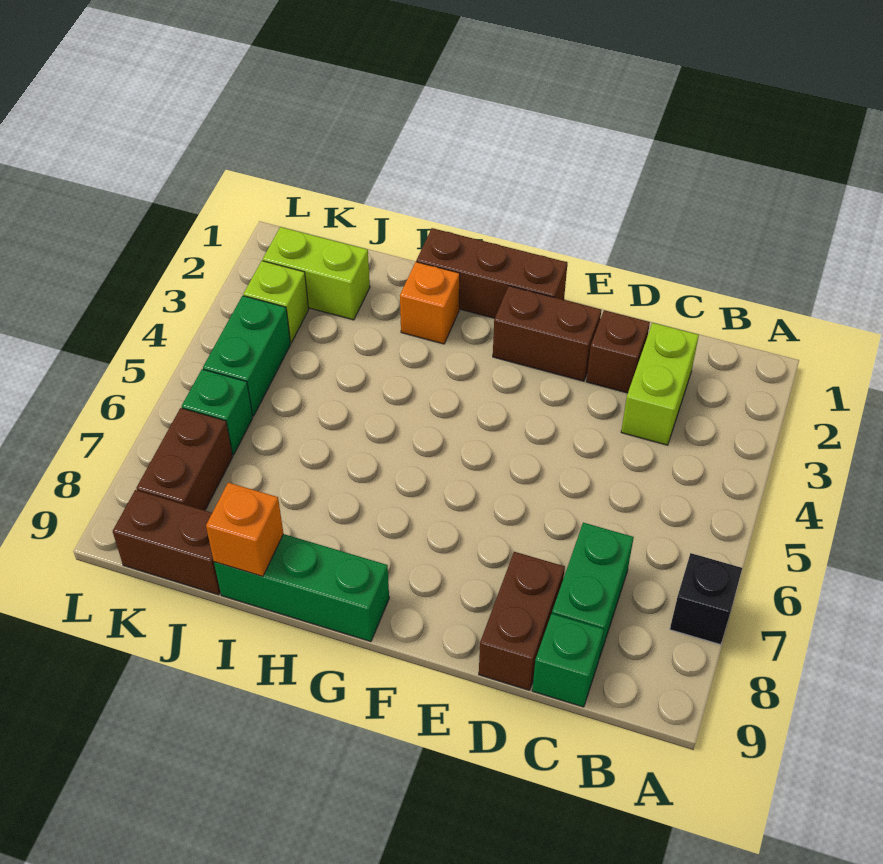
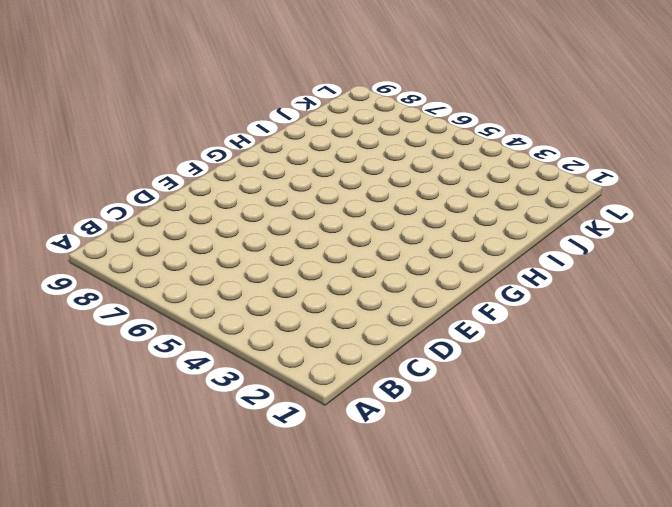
none -> black brick A7 level 1
none -> lime brick C2:C3 level 1
none -> green brick C7:C8 level 1

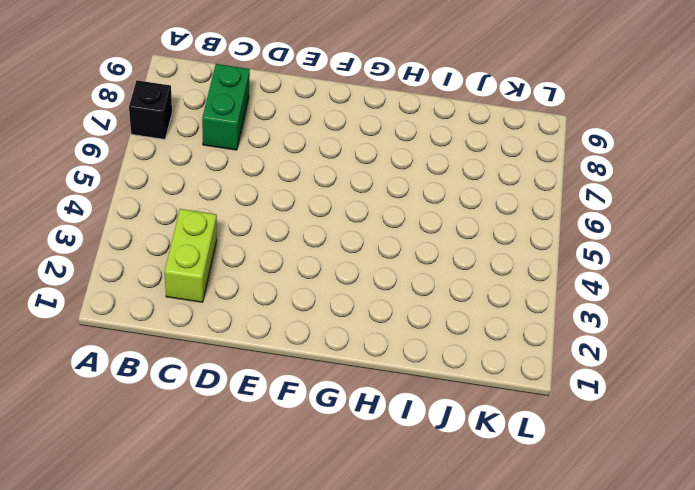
none -> green brick C9 level 1
none -> brown brick D2 level 1
none -> brown brick D8:D9 level 1

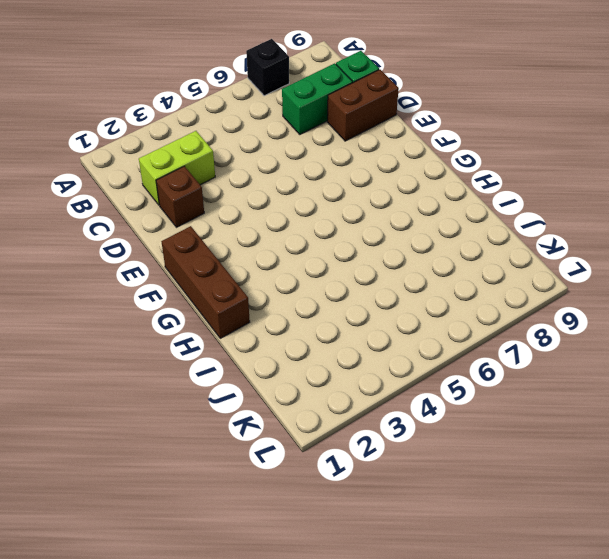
none -> brown brick E2:F2 level 1
none -> green brick G9:I9 level 1
none -> orange brick H2 level 1

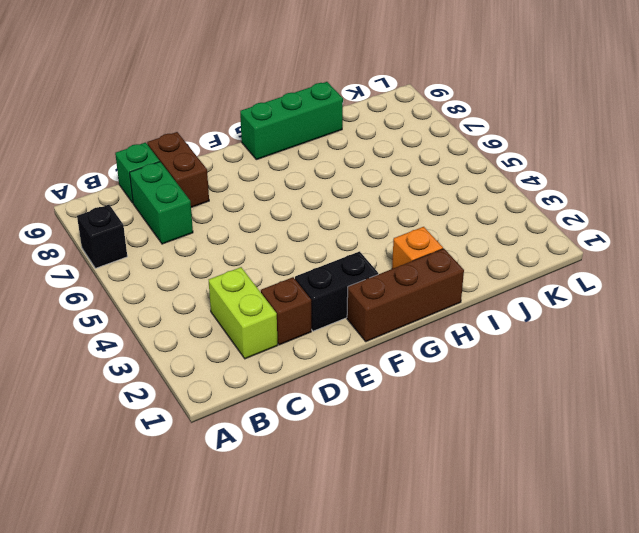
black brick E2:F2 level 1 -> brown brick E2:F2 level 1
none -> lime brick J2:K2 level 1
none -> brown brick J9:K9 level 1
none -> lime brick K3 level 1

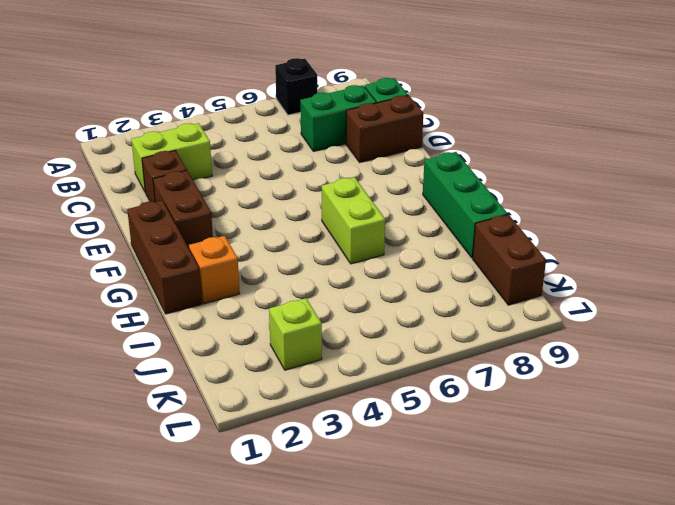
lime brick G6:H6 level 1 -> lime brick J2:K2 level 1
none -> green brick K4:K5 level 1
none -> green brick K6 level 1
none -> brown brick K7:K8 level 1

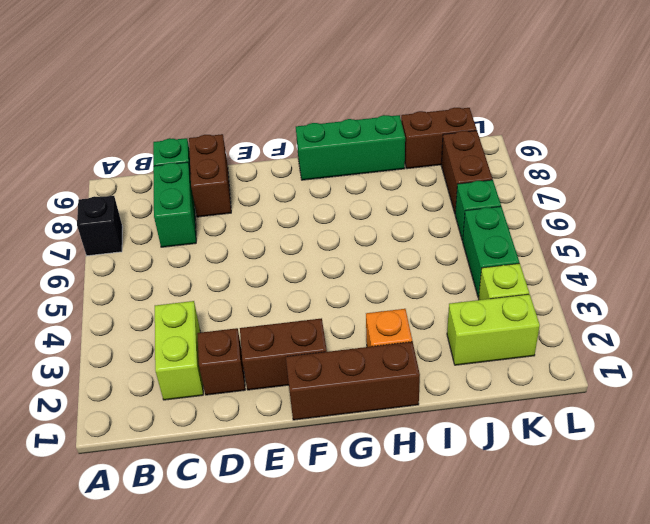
none -> orange brick I9 level 2

